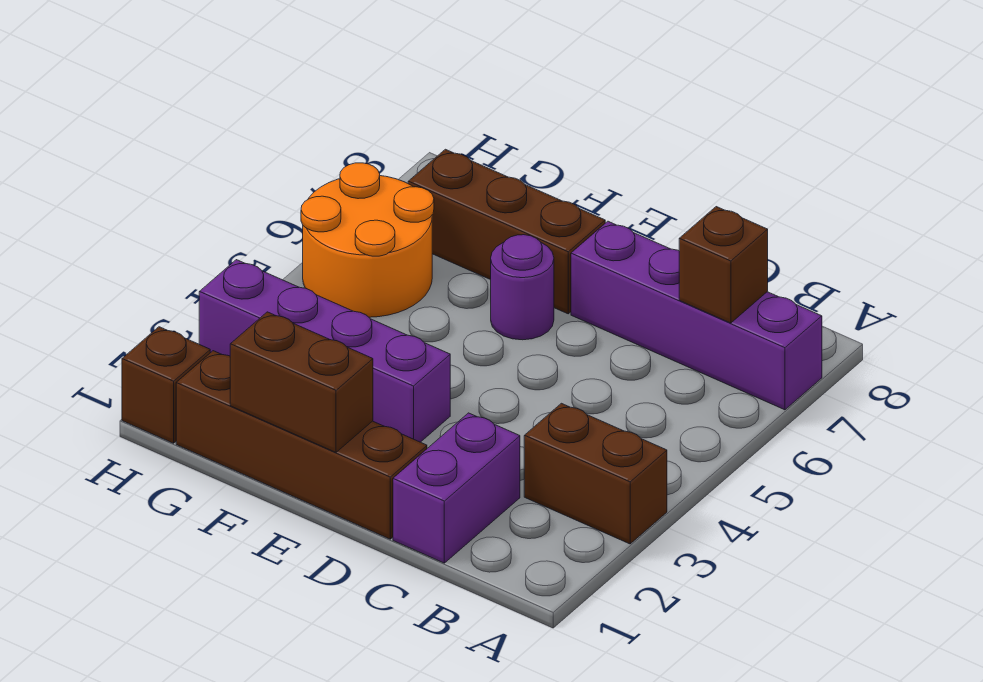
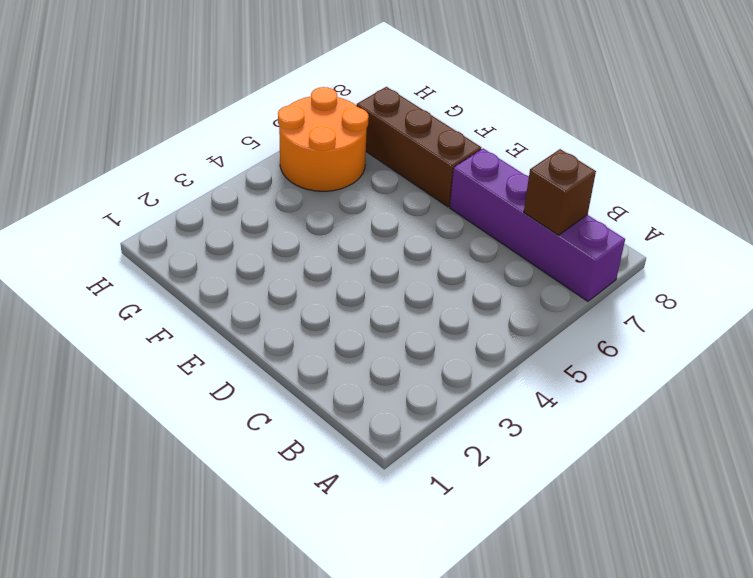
none -> brown brick A3:B3 level 1
none -> purple brick C1:C2 level 1

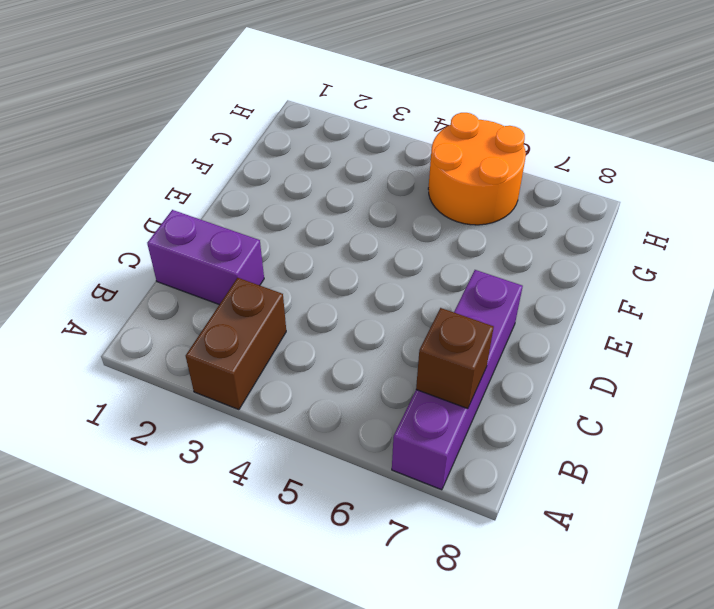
none -> brown brick D1:G1 level 1
none -> purple brick E3:H3 level 1

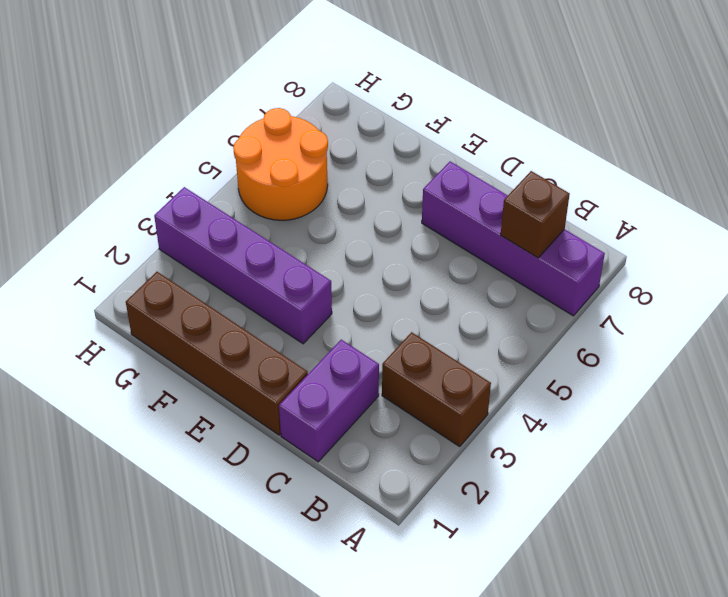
none -> purple round brick E6 level 1
none -> brown brick E7:G7 level 1

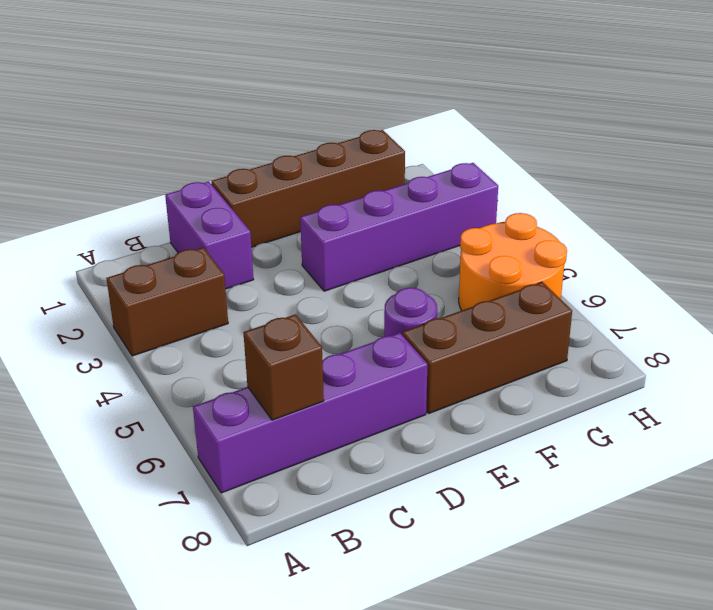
none -> brown brick H1 level 1
none -> brown brick E1:F1 level 2

